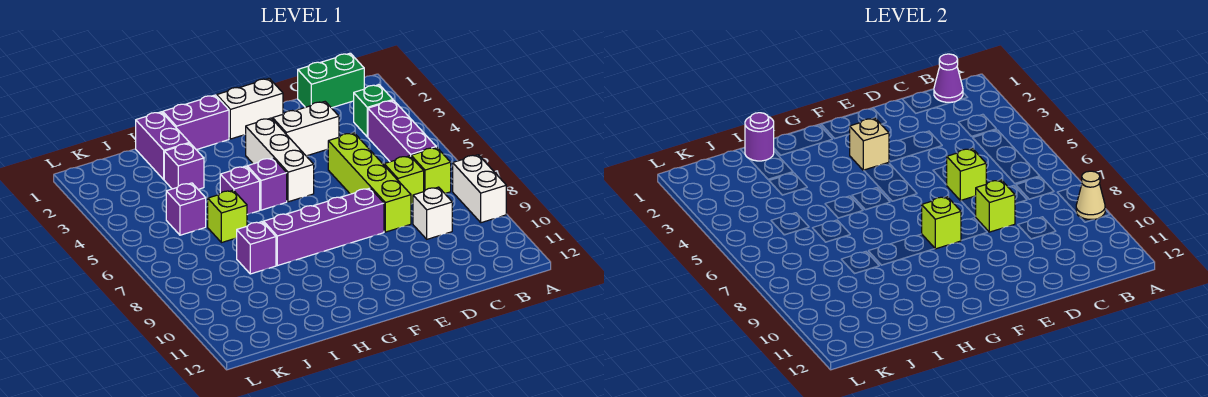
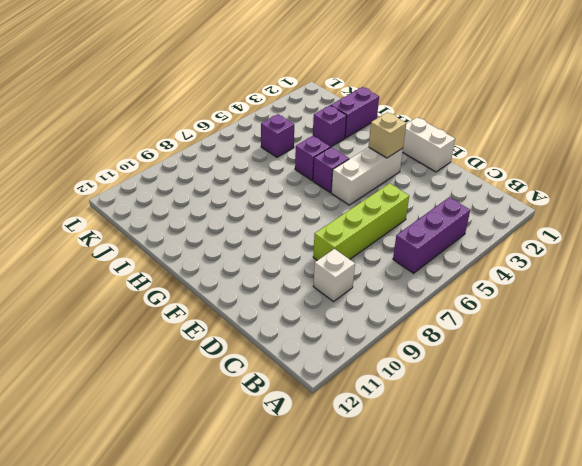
none -> white brick A8:A9 level 1
none -> green brick B1:C1 level 1
none -> green brick B3 level 1

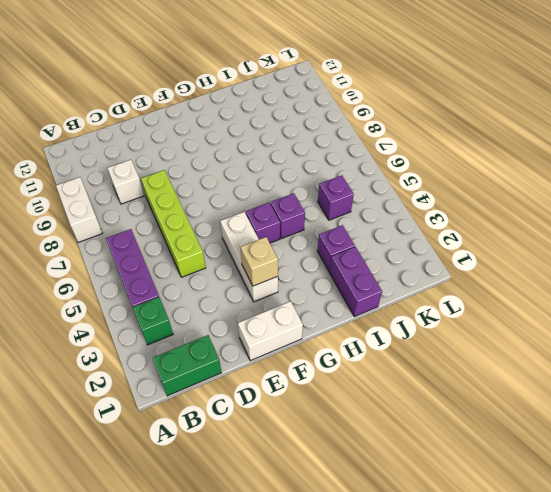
none -> lime brick B7 level 1
none -> lime brick C7 level 1
none -> white brick D3:E3 level 1

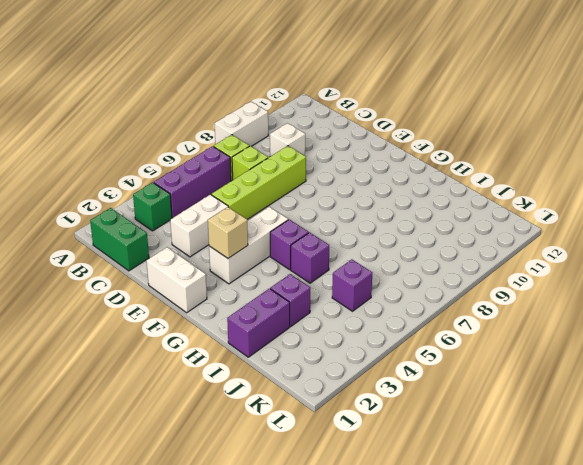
white brick D3:D4 level 1 -> white brick D3:E3 level 1
none -> purple brick E8:H8 level 1
none -> purple brick G1:H1 level 1
none -> lime brick I6 level 1

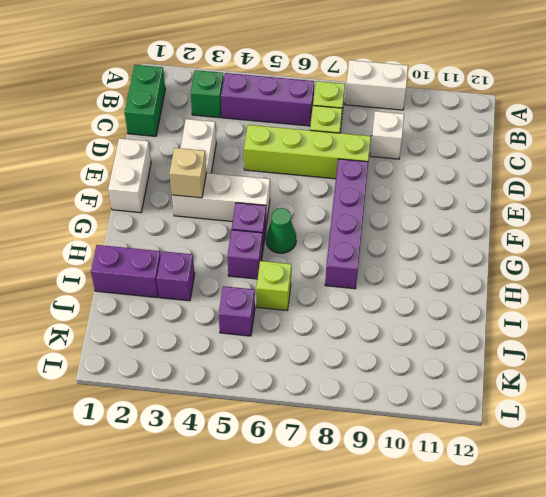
green cone G6 level 1 -> none
none -> purple brick G1:H1 level 1
none -> purple brick I8 level 1
none -> tan cone A9 level 2

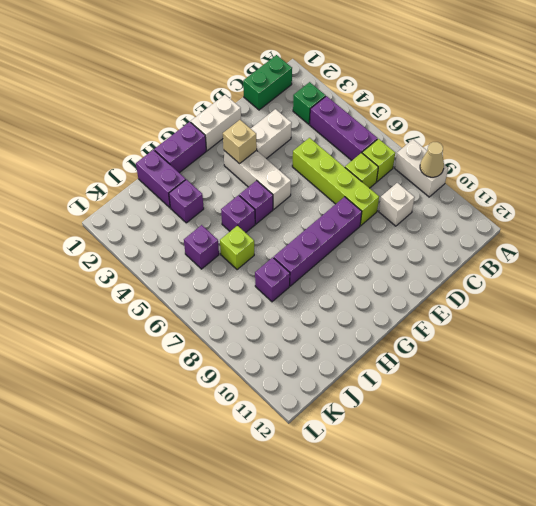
none -> purple cone B1 level 2
none -> lime brick D6 level 2
none -> lime brick D8 level 2

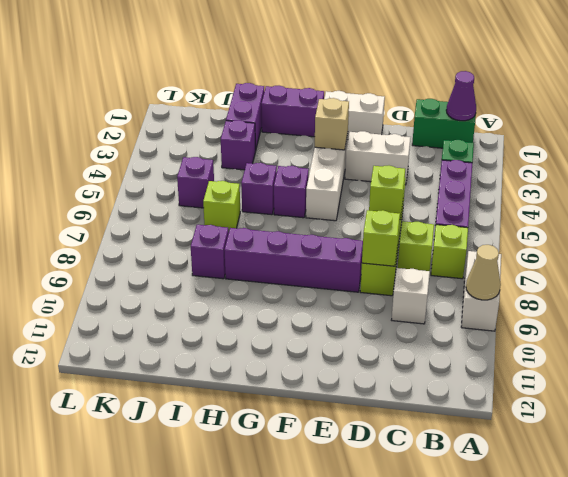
none -> lime brick F8 level 2
none -> purple round brick I1 level 2

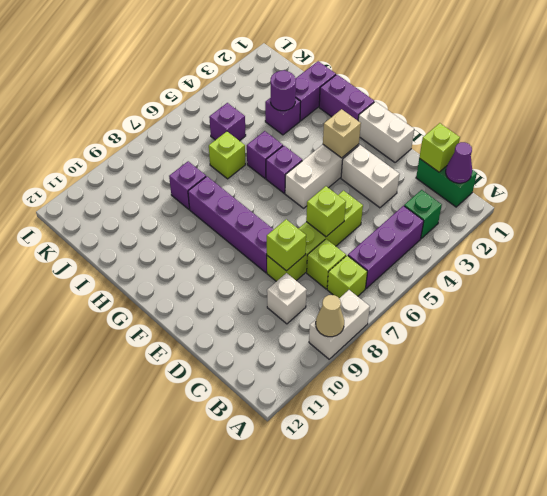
lime brick C1 level 2 -> lime brick F8 level 2
purple round brick I3 level 2 -> purple round brick I1 level 2

